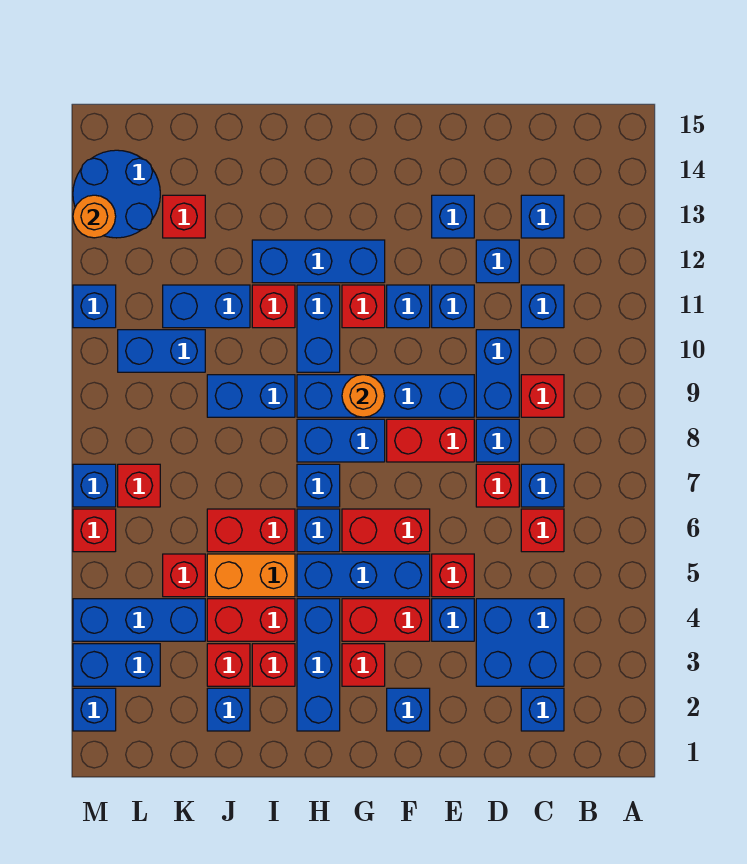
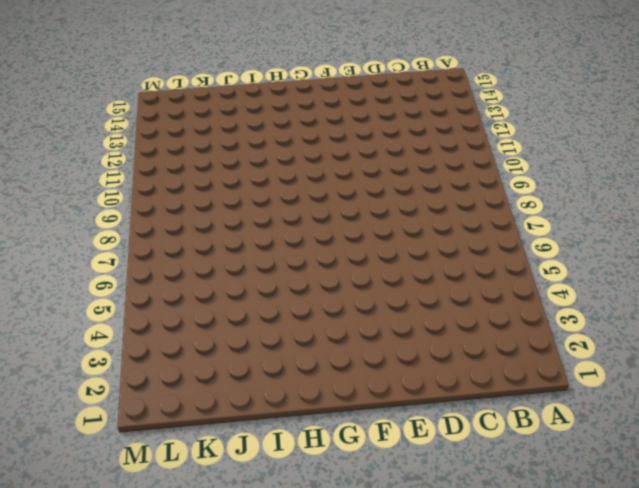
none -> blue brick C2 level 1
none -> blue brick C3:D4 level 1
none -> red brick C6 level 1
none -> blue brick C7 level 1

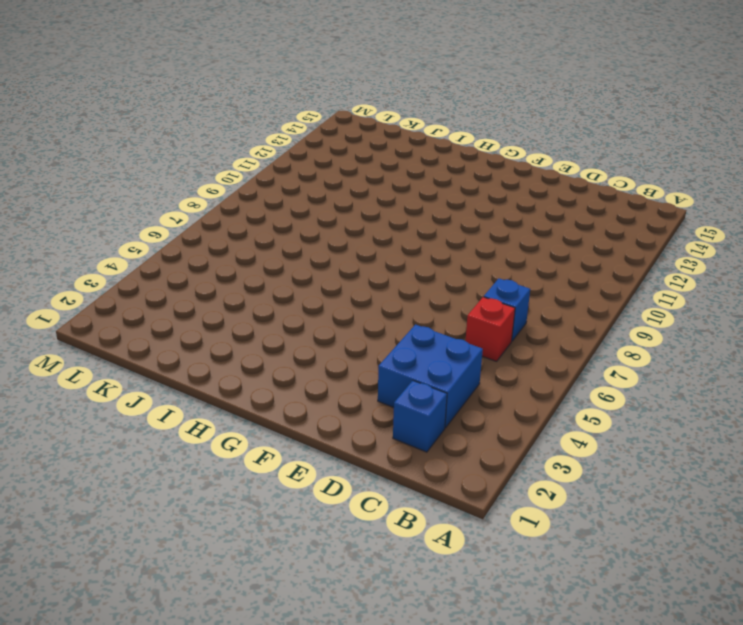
none -> red brick C9 level 1
none -> blue brick C11 level 1
none -> blue brick C13 level 1
none -> red brick D7 level 1

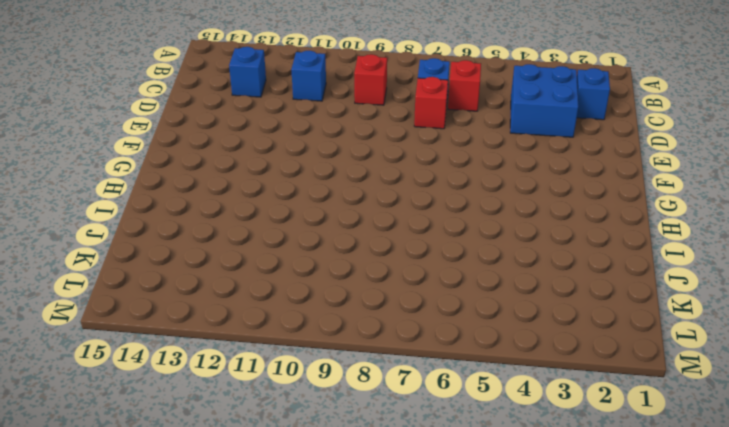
none -> blue brick D8 level 1
none -> blue brick D9:D10 level 1
none -> blue brick D12 level 1
none -> blue brick E4 level 1

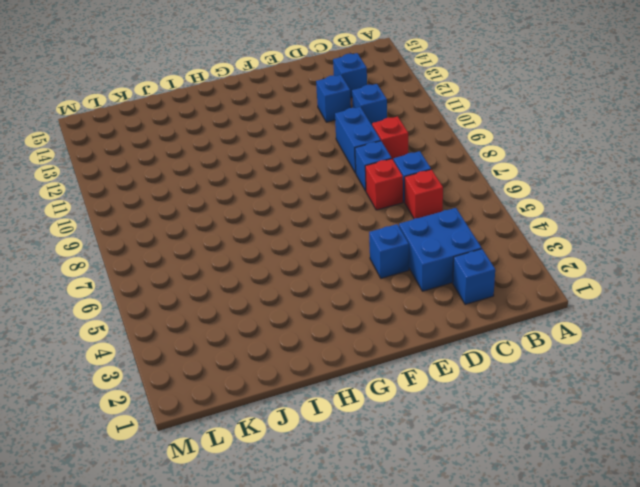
none -> red brick E5 level 1
none -> red brick E8:F8 level 1
none -> blue brick E9:H9 level 1
none -> blue brick E11 level 1

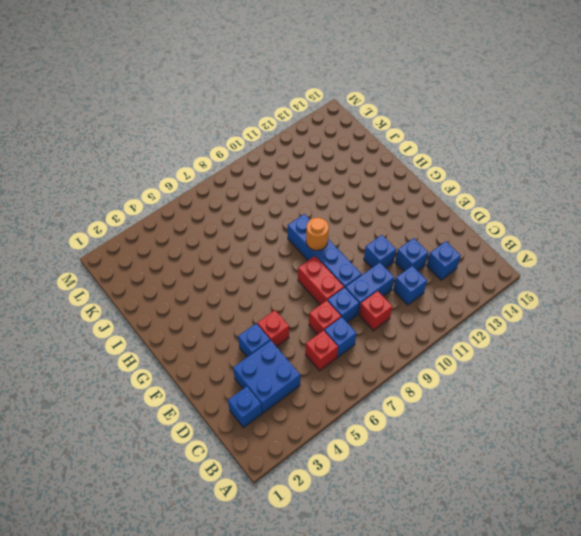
none -> blue brick E13 level 1
none -> blue brick F2 level 1
none -> red brick F4:G4 level 1
none -> blue brick F5:H5 level 1

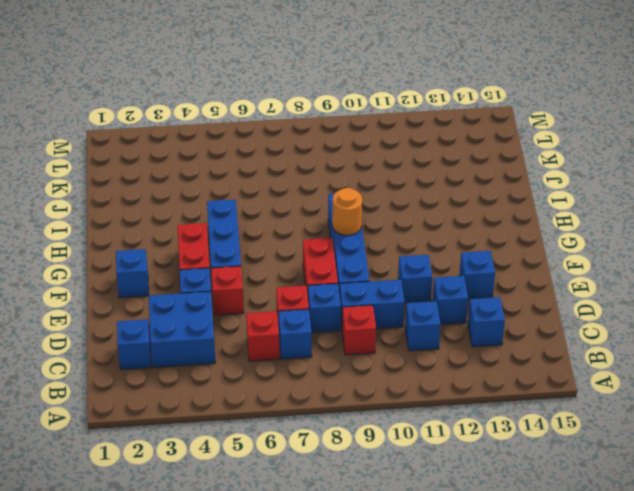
none -> red brick F6:G6 level 1
none -> blue brick F11 level 1
none -> red brick G3 level 1
none -> blue brick G8:H8 level 1

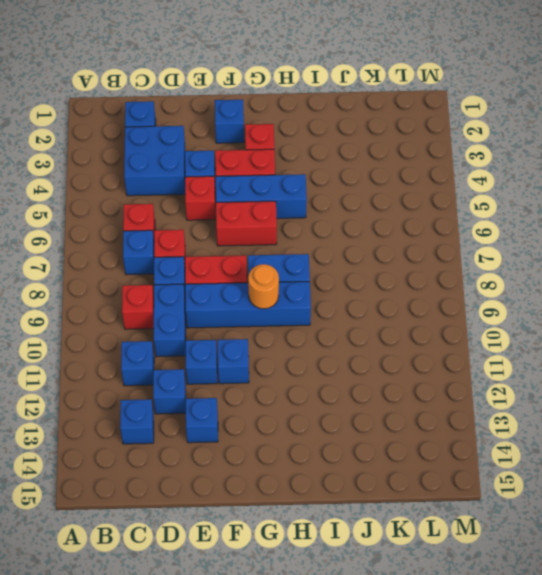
none -> red brick G11 level 1
none -> blue brick G12:I12 level 1
none -> blue brick H2:H4 level 1
none -> blue brick H6 level 1

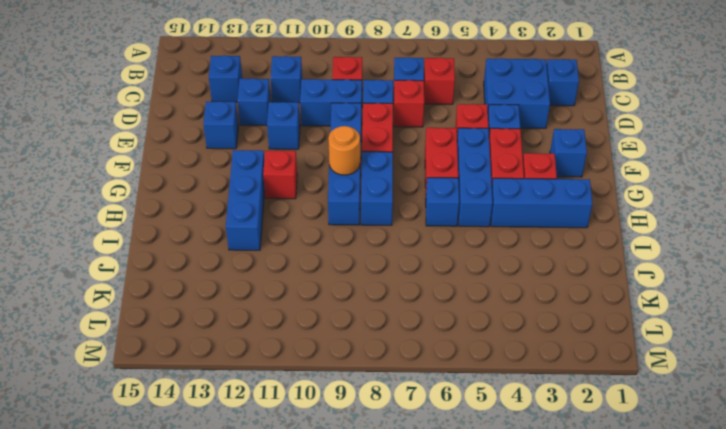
none -> blue brick F11 level 1
none -> blue brick H7 level 1
none -> blue brick H10:H11 level 1
none -> red brick I3 level 1

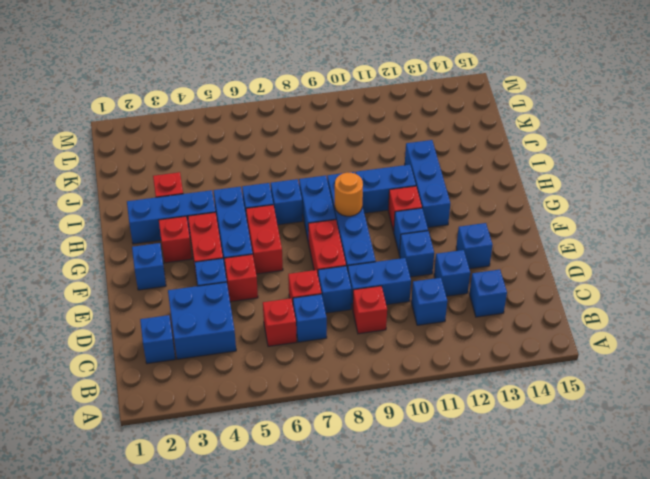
none -> red brick I4:J4 level 1
none -> orange brick I5:J5 level 1
none -> red brick I6:J6 level 1
none -> blue brick I9:J9 level 1

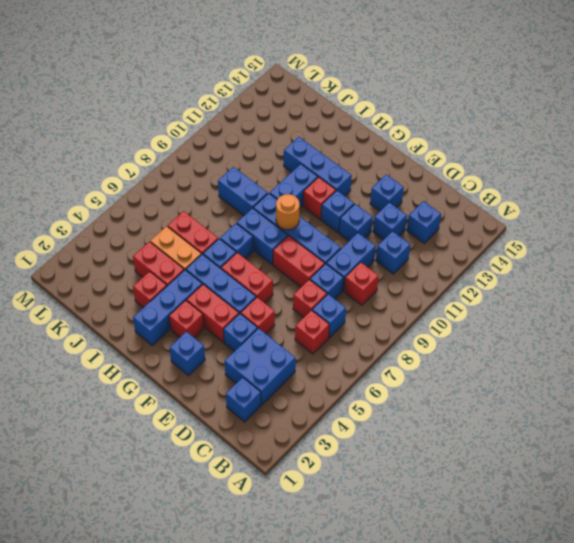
none -> red brick I11 level 1
none -> blue brick J2 level 1
none -> red brick J3 level 1
none -> blue brick J11:K11 level 1

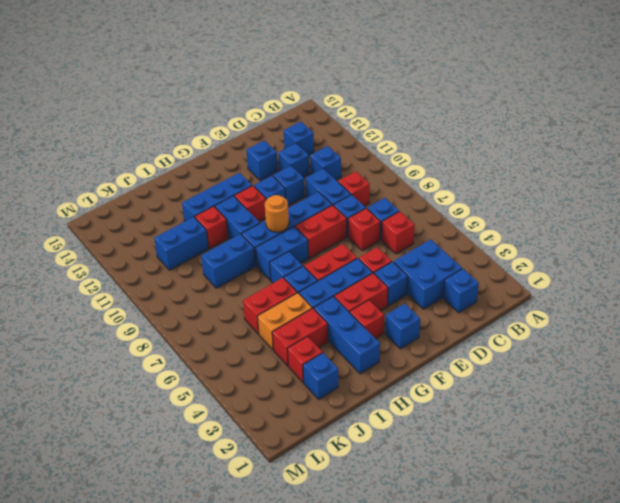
none -> red brick I3 level 1
none -> blue brick K4:M4 level 1
none -> red brick K5 level 1
none -> blue brick K10:L10 level 1

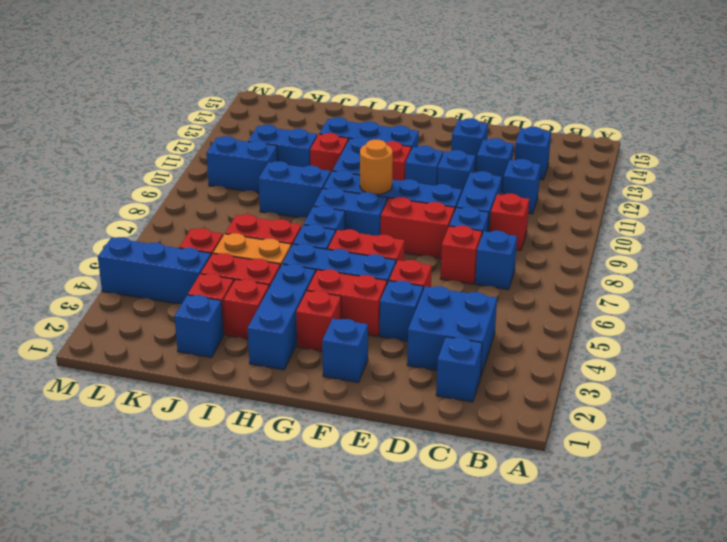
none -> red brick C6 level 1
none -> red brick K13 level 1
none -> blue brick L3:M3 level 1
none -> red brick L7 level 1

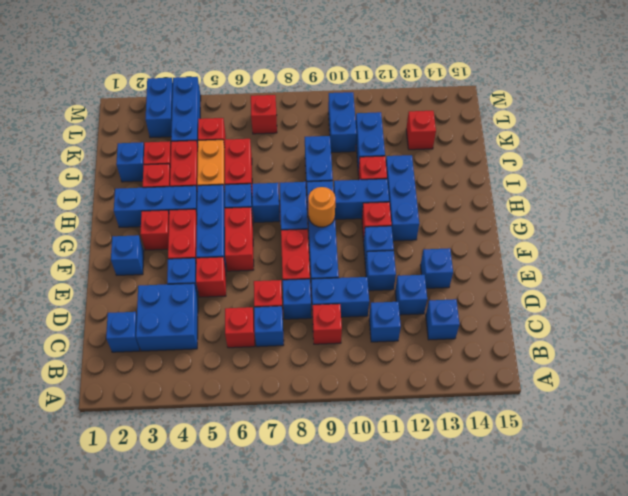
none -> blue round brick L13:M14 level 1
none -> blue brick M2 level 1
none -> red brick M6 level 1
none -> blue brick M7 level 1

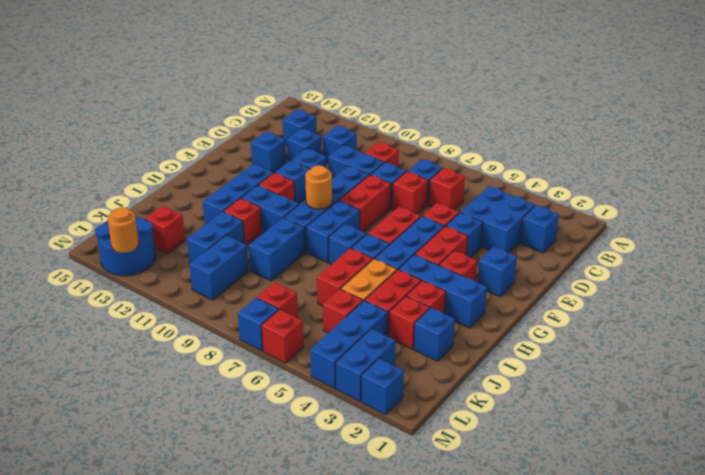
none -> blue brick M11 level 1

